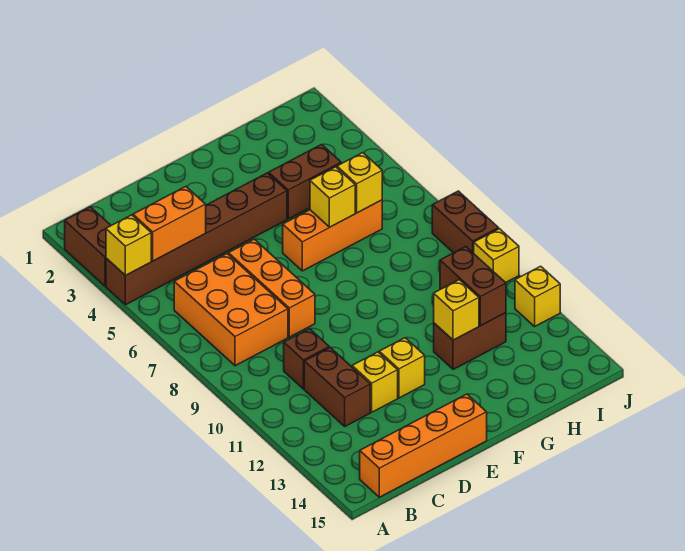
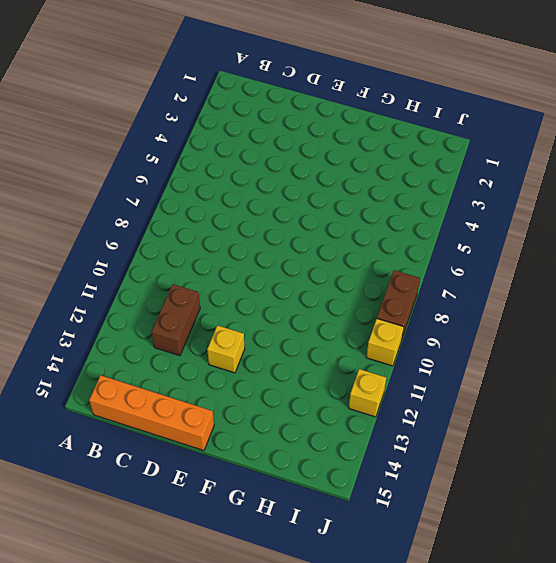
none -> brown brick A2:A3 level 1
none -> brown brick A4:F4 level 1
none -> orange brick B6:C8 level 1

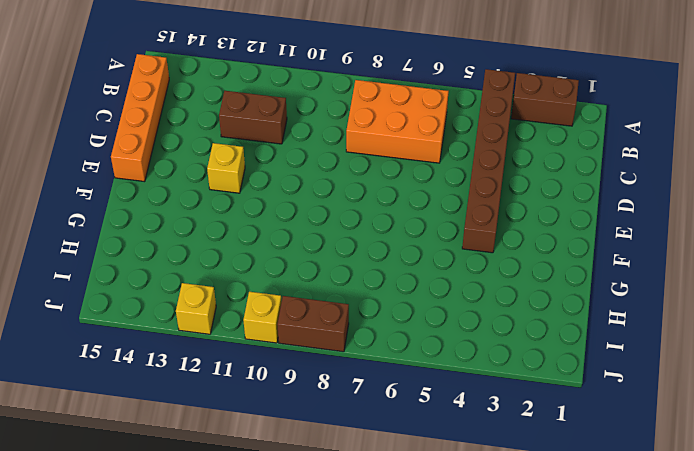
none -> brown brick C10 level 1
none -> orange brick D6:D8 level 1
none -> yellow brick D12 level 1

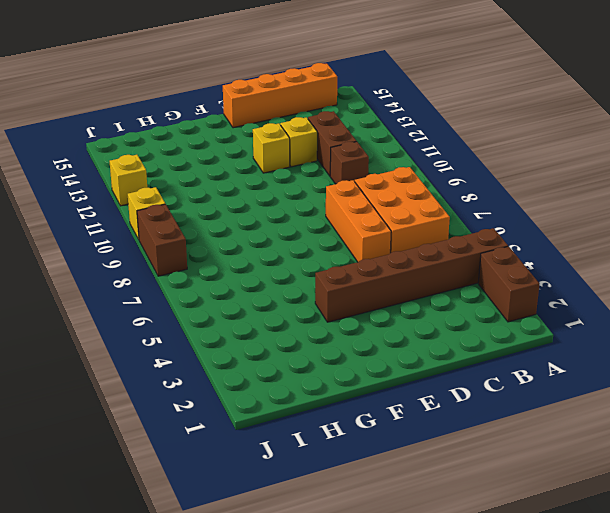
none -> orange brick F6:H6 level 1
none -> brown brick G4:H4 level 1
none -> brown brick G12:H12 level 1

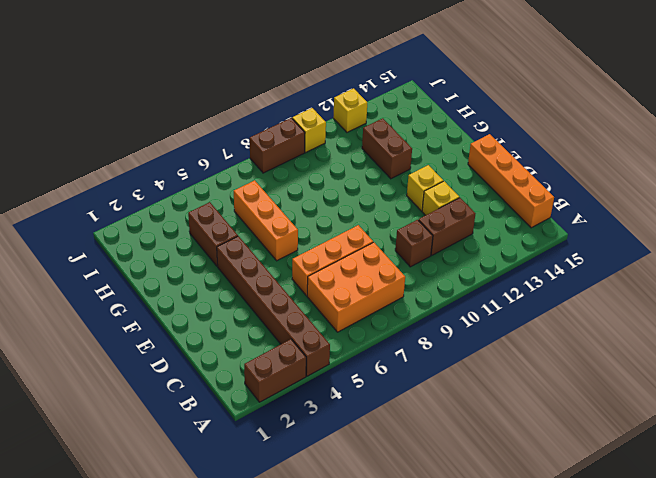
none -> yellow brick A4 level 2
none -> orange brick B4:C4 level 2
none -> yellow brick G6 level 2

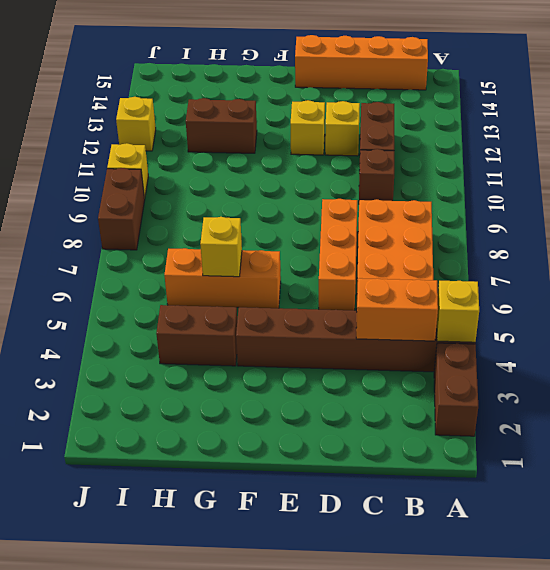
none -> yellow brick G12 level 2
none -> yellow brick H6 level 2
none -> brown brick H11:H12 level 2

